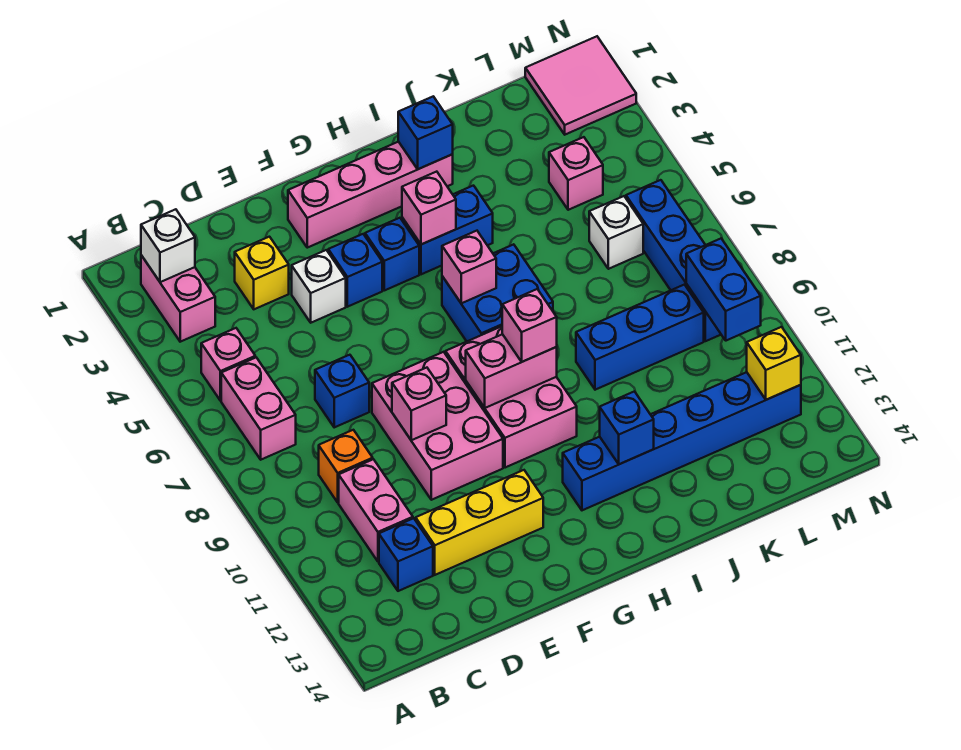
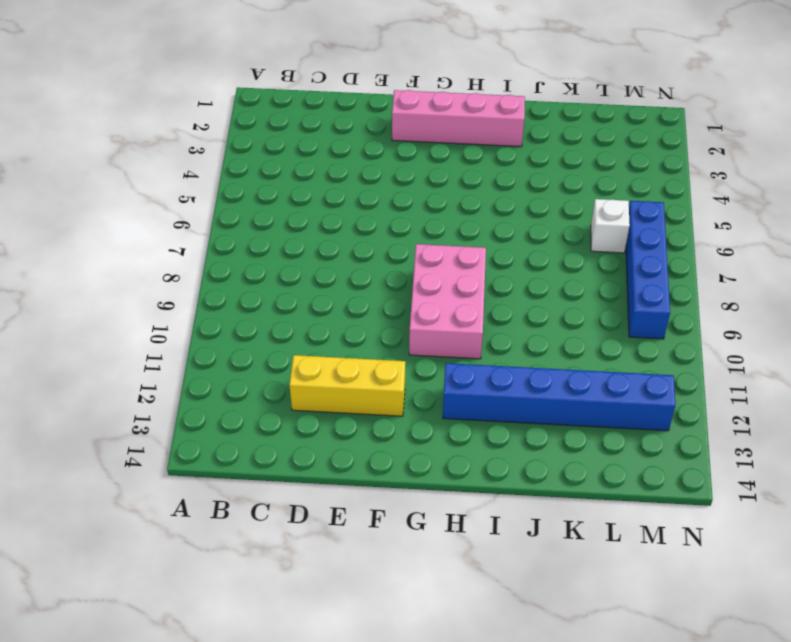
none -> pink brick B2:B3 level 1
none -> pink brick B5 level 1
none -> pink brick B6:B7 level 1
none -> orange brick C9 level 1

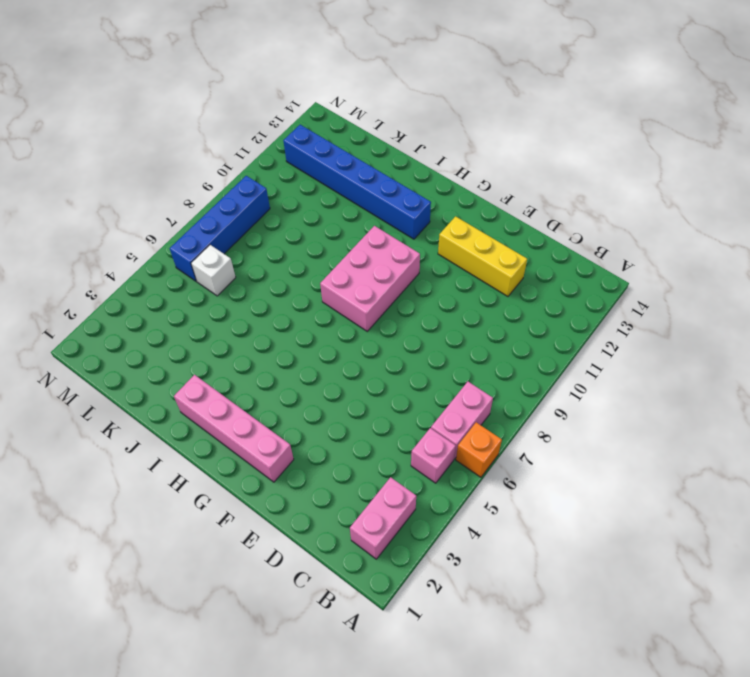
orange brick A6 level 1 -> orange brick C9 level 1
none -> pink brick C10:C11 level 1
none -> blue brick C12 level 1
none -> yellow brick D3 level 1
none -> blue brick D7 level 1

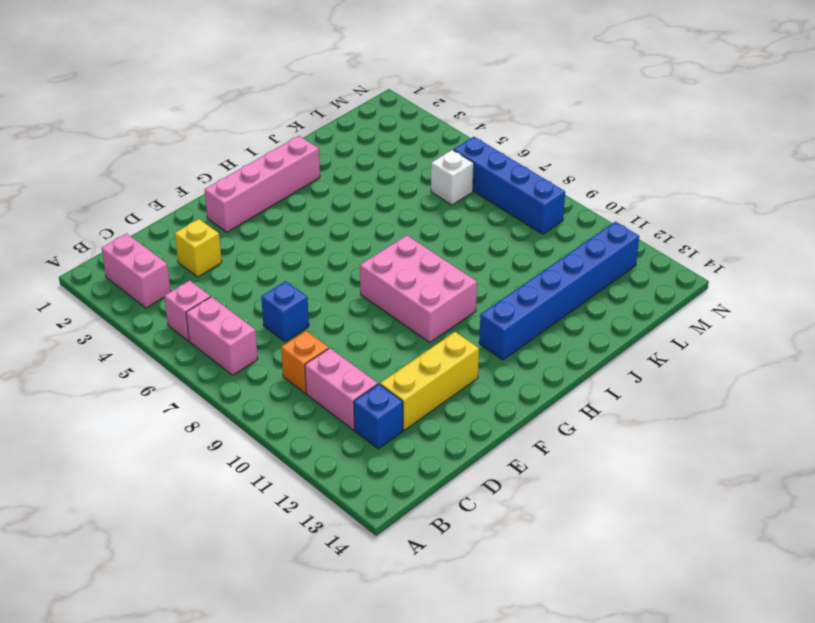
none -> white brick E4 level 1
none -> pink brick E8:F10 level 1
none -> blue brick F4 level 1
none -> blue brick G4 level 1

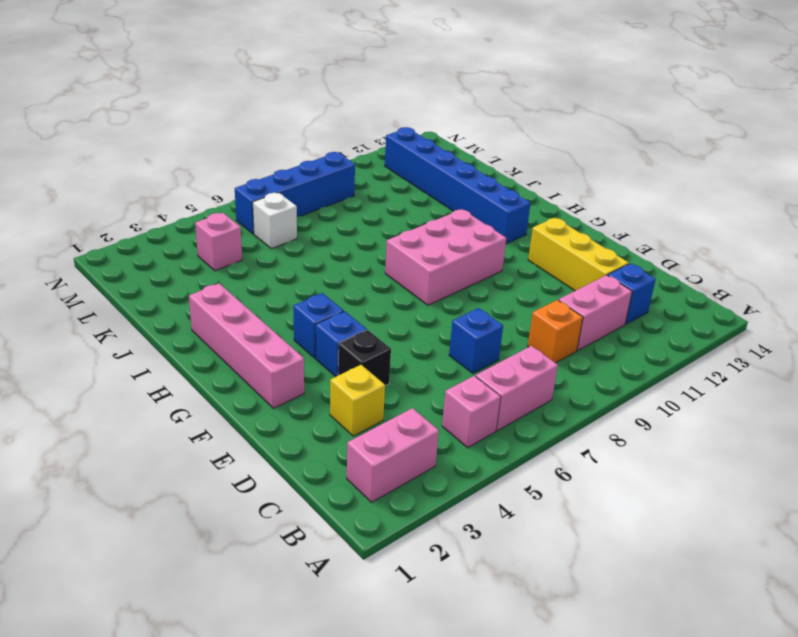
black brick E4 level 1 -> white brick E4 level 1
none -> pink brick E8:F10 level 1
none -> blue brick H4:I4 level 1
none -> blue brick H6:I7 level 1
none -> blue brick J9:L9 level 1

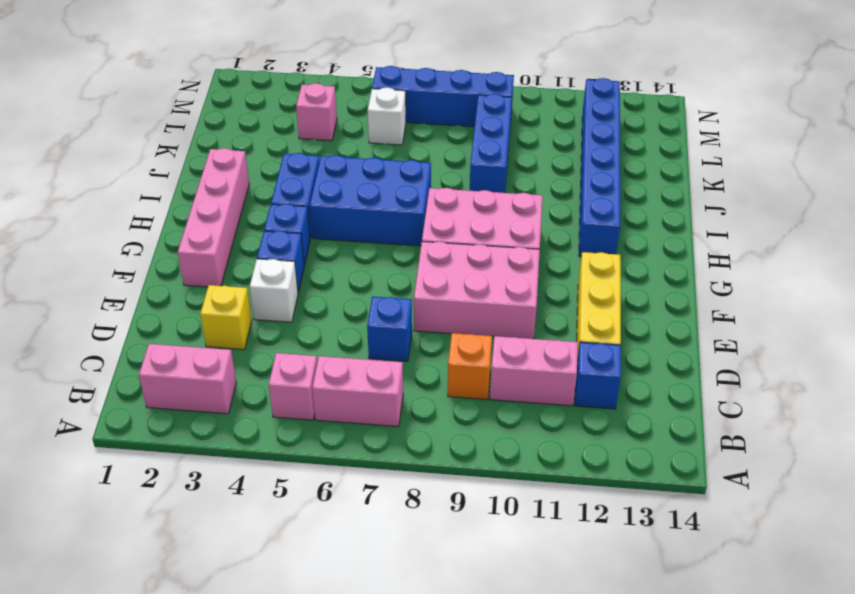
blue brick H5:I7 level 1 -> blue brick H6:I7 level 1
none -> pink tile M1:N2 level 1
none -> white brick B2 level 2
none -> pink brick E9 level 2
none -> pink brick G9:H9 level 2

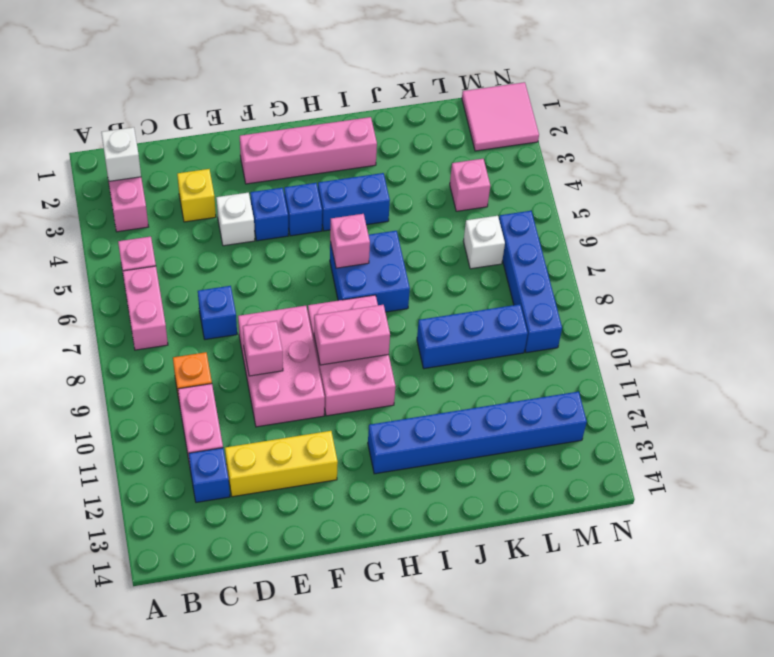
none -> pink brick H4 level 2
none -> blue brick I2 level 2
none -> blue brick I12 level 2
none -> blue brick M9:M10 level 2

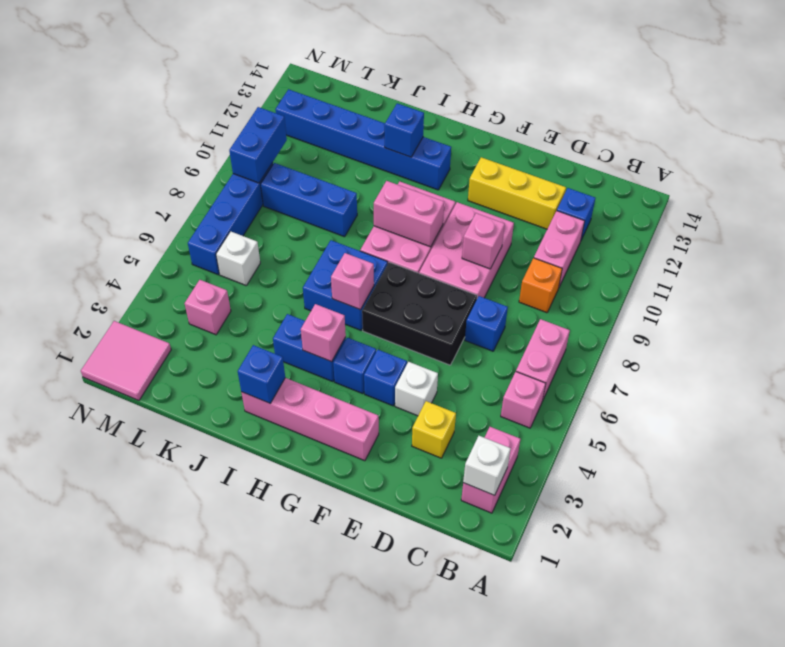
black brick E6:G7 level 1 -> none
none -> yellow brick M12 level 2
none -> pink brick H9 level 3

